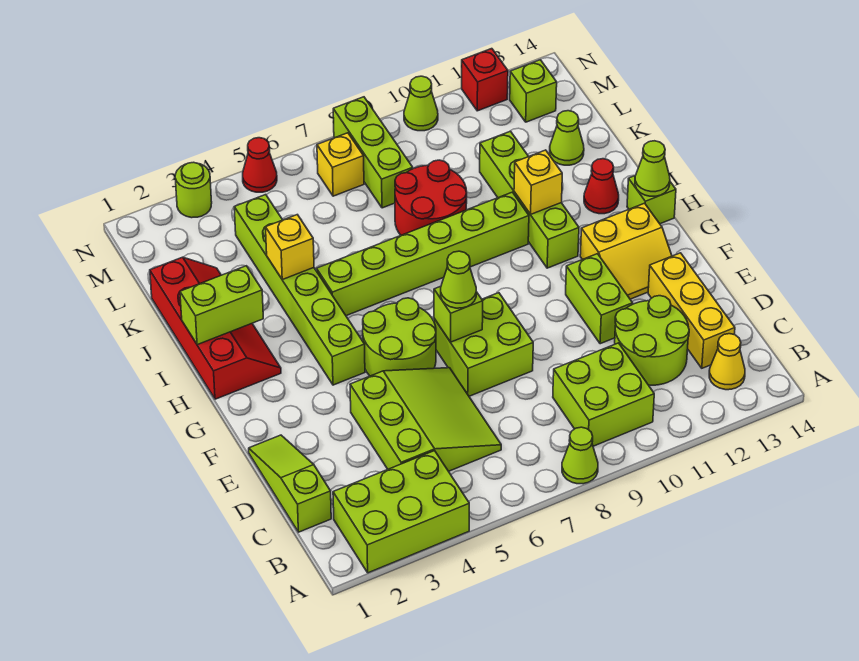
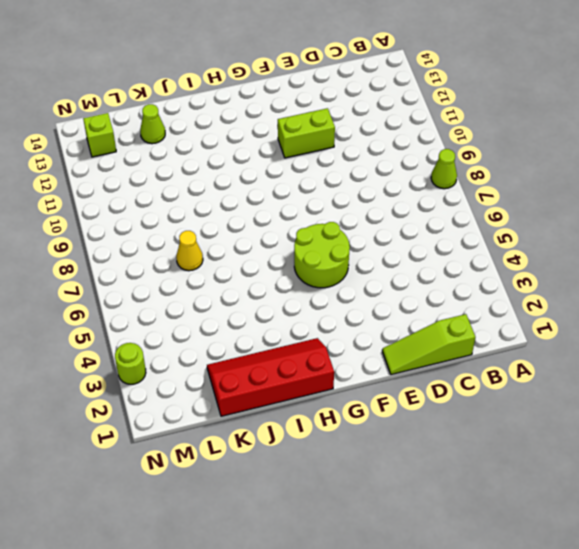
yellow cone K7 level 1 -> yellow cone B13 level 1
none -> lime brick A2:B4 level 1
none -> lime brick B9:C10 level 1
none -> lime slope C4:E6 level 1 top 4
none -> lime round brick C11:D12 level 1

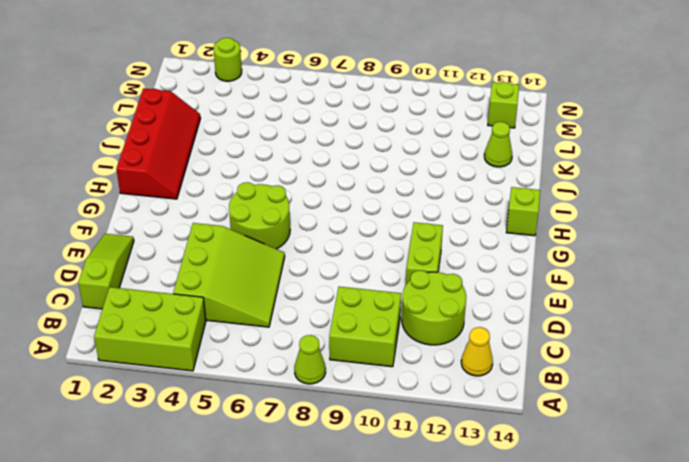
none -> yellow brick C13:E13 level 1
none -> lime brick E7:F8 level 1
none -> yellow slope F12:G13 level 1 top G
none -> lime brick G4:L4 level 1

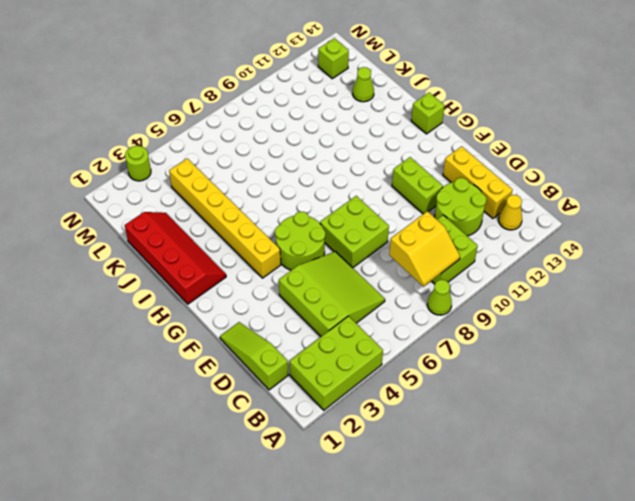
yellow slope B8:C9 level 2 top C -> yellow slope F12:G13 level 1 top G
yellow brick G4:L4 level 1 -> lime brick G4:L4 level 1
none -> lime brick H11:K11 level 1
none -> lime brick I5:I10 level 1
none -> red cone I13 level 1
none -> red round brick J8:K9 level 1

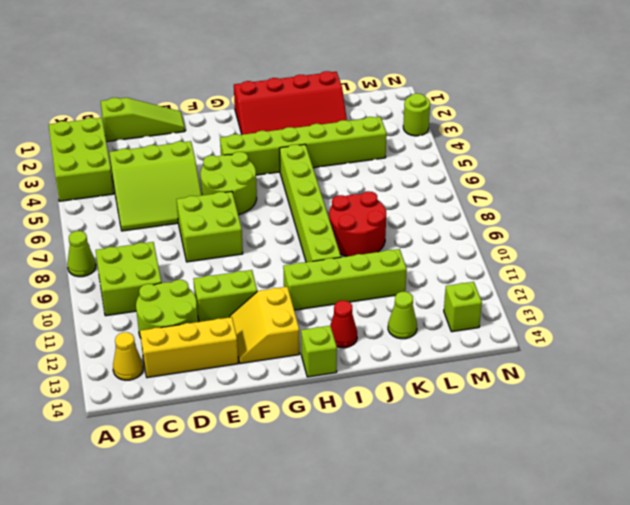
none -> lime brick L8:N8 level 1
none -> yellow brick M7 level 1
none -> red cone N5 level 1
none -> lime cone N10 level 1

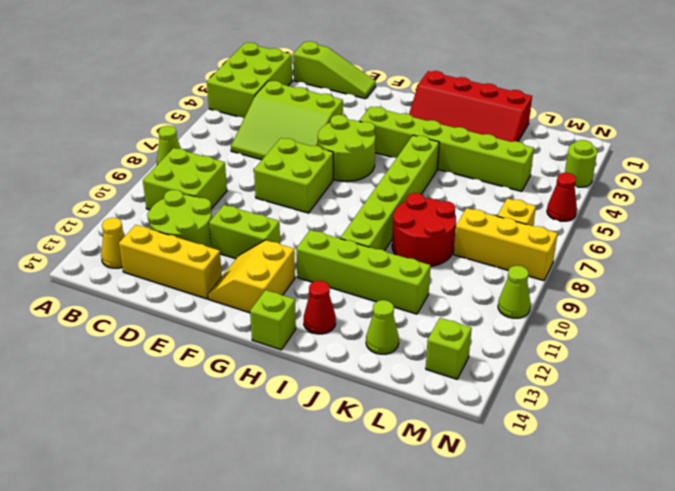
yellow brick L8:N8 level 1 -> lime brick L8:N8 level 1
none -> red brick N12 level 1
none -> lime brick F7 level 2
none -> lime cone H14 level 2
none -> lime brick I1:I2 level 2

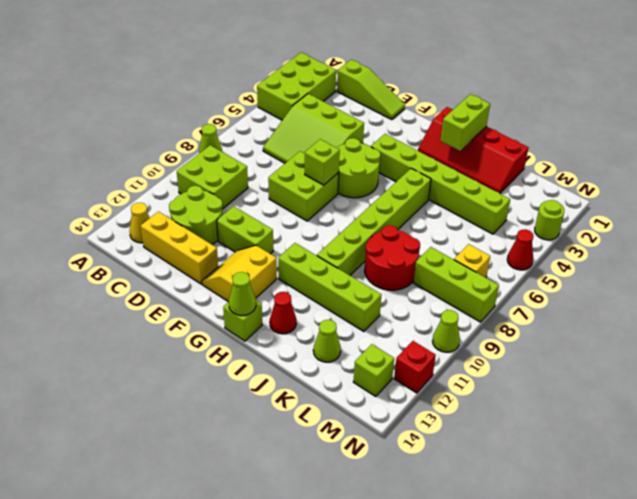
none -> yellow brick I11 level 2
none -> yellow brick J4 level 2
none -> lime cone F7 level 3

